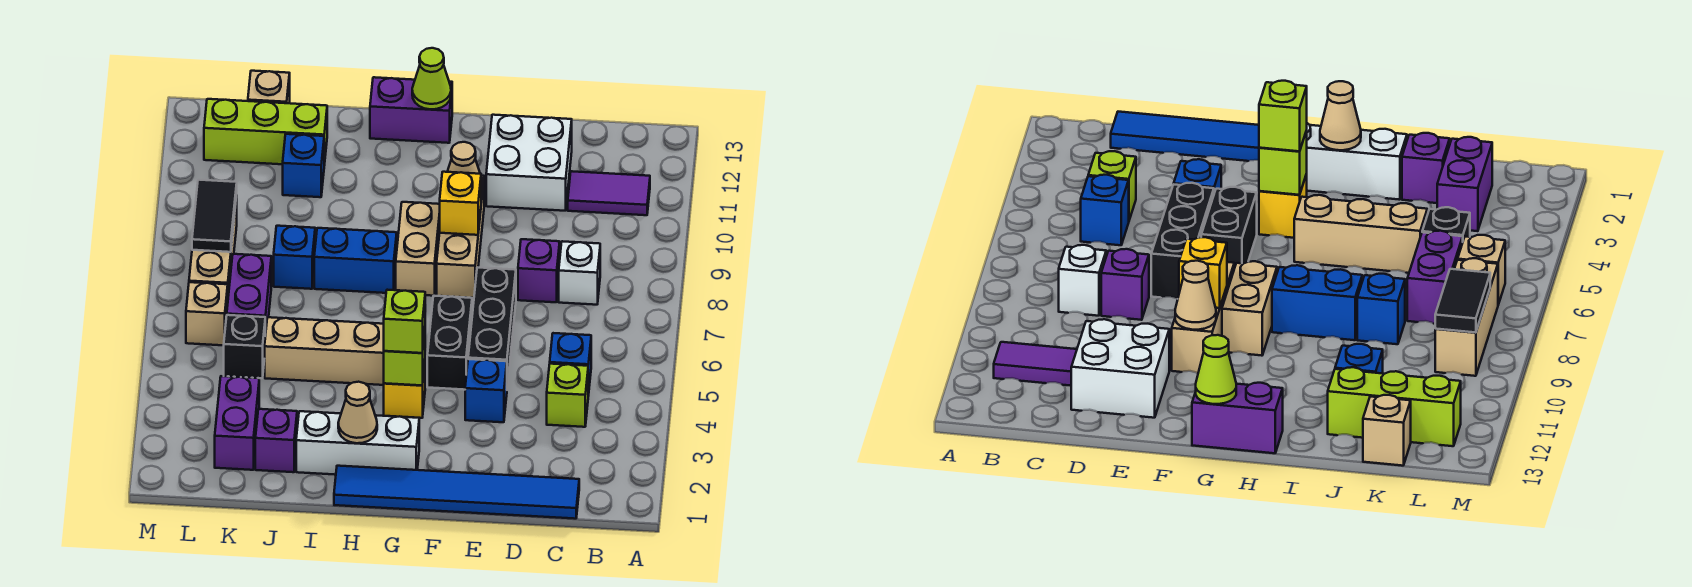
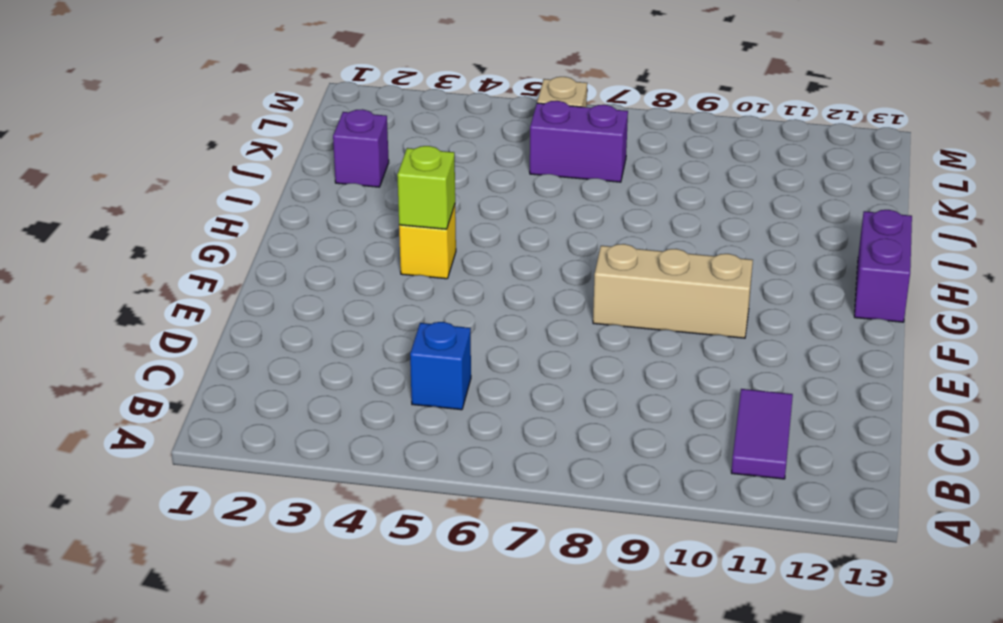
none -> blue tile C1:H1 level 1
none -> lime brick C4 level 1
none -> white brick C8 level 1
none -> purple brick D8 level 1

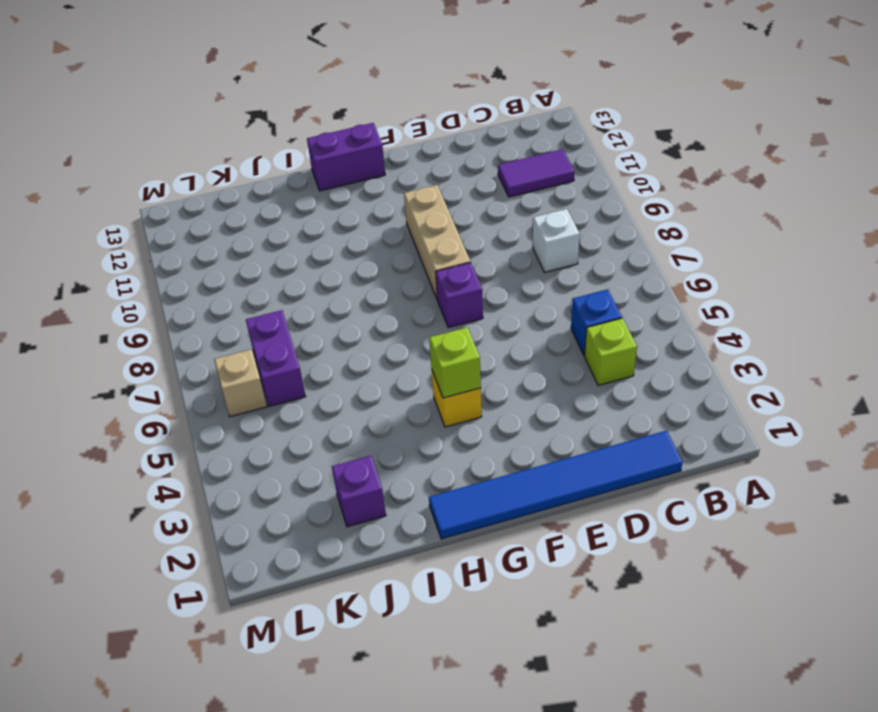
purple brick F7 level 1 -> purple brick D8 level 1
none -> white brick D11:E12 level 1
none -> blue brick E4 level 1
none -> black brick E5:E7 level 1
none -> black brick F5:F6 level 1

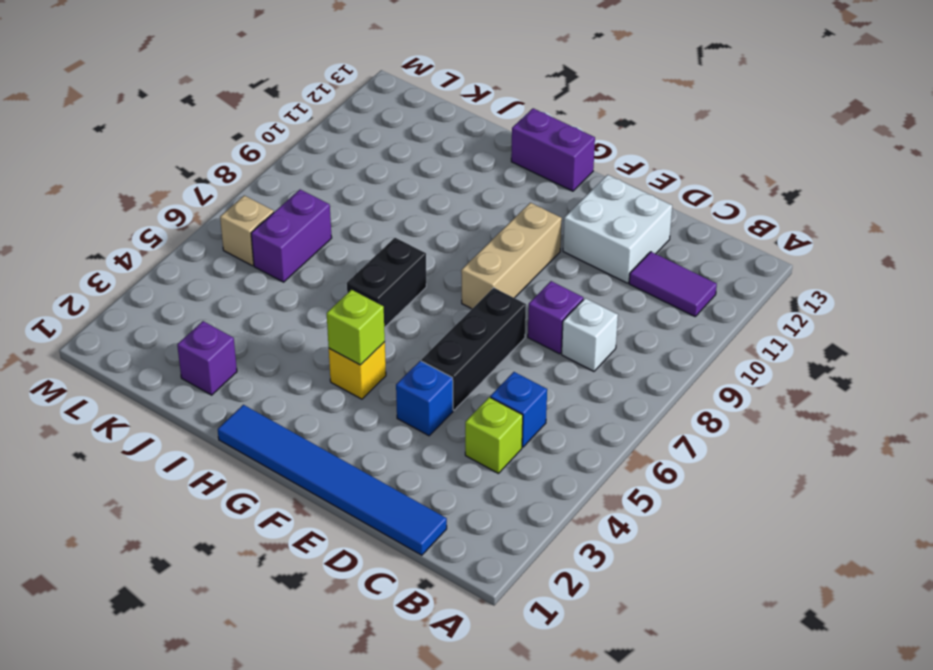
black brick H6:H7 level 1 -> black brick F5:F6 level 1
none -> white brick G2:I2 level 1
none -> tan brick G8:G9 level 1
none -> tan brick H5:J5 level 1
none -> blue brick H8:I8 level 1

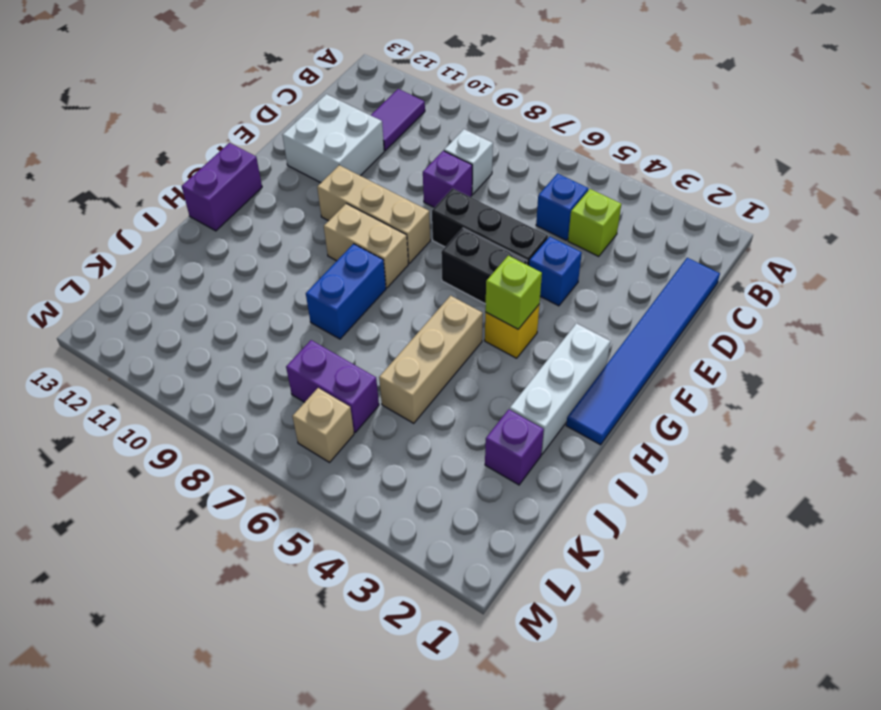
none -> blue brick J8 level 1
none -> blue brick J11 level 1
none -> lime brick J12:L12 level 1
none -> purple brick K2:K3 level 1

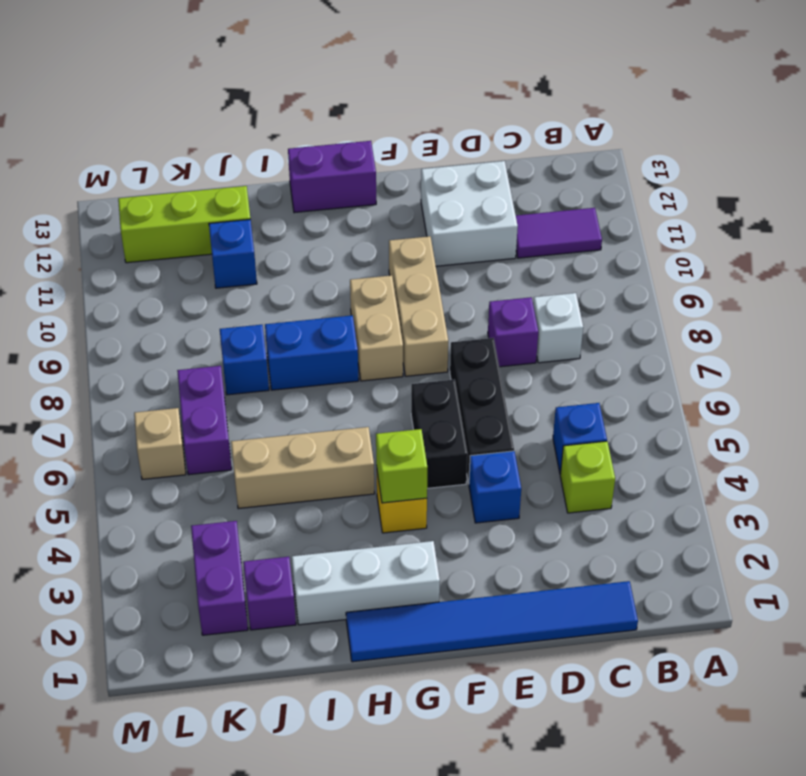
none -> black brick K5 level 1
none -> tan brick K13 level 1
none -> tan brick L7:L9 level 1
none -> yellow brick F9 level 2

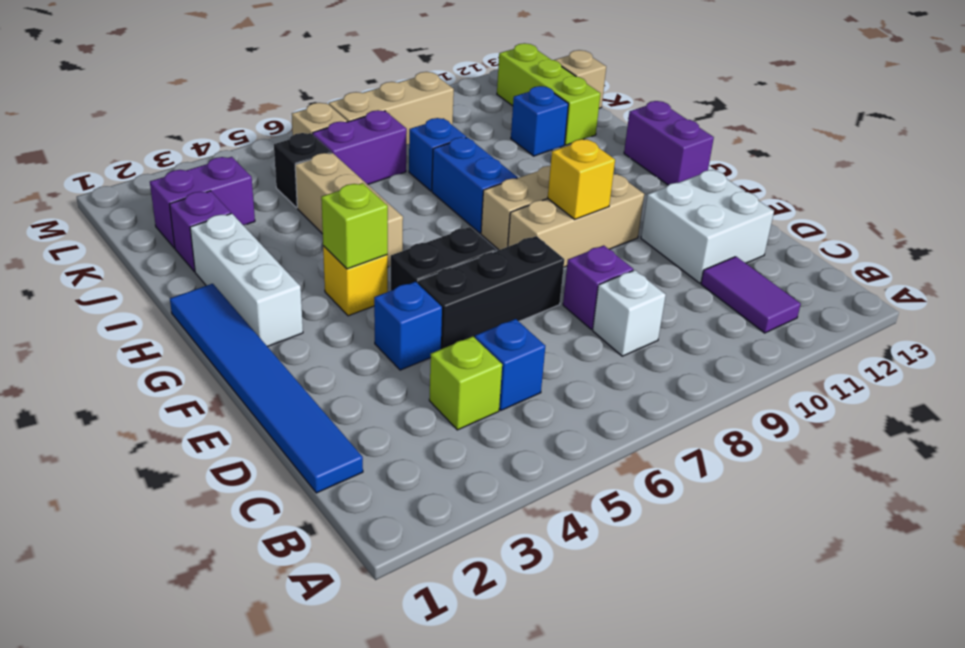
none -> tan cone F10 level 2
none -> lime cone G13 level 2
none -> tan cone H2 level 2
none -> black tile L8:L9 level 2

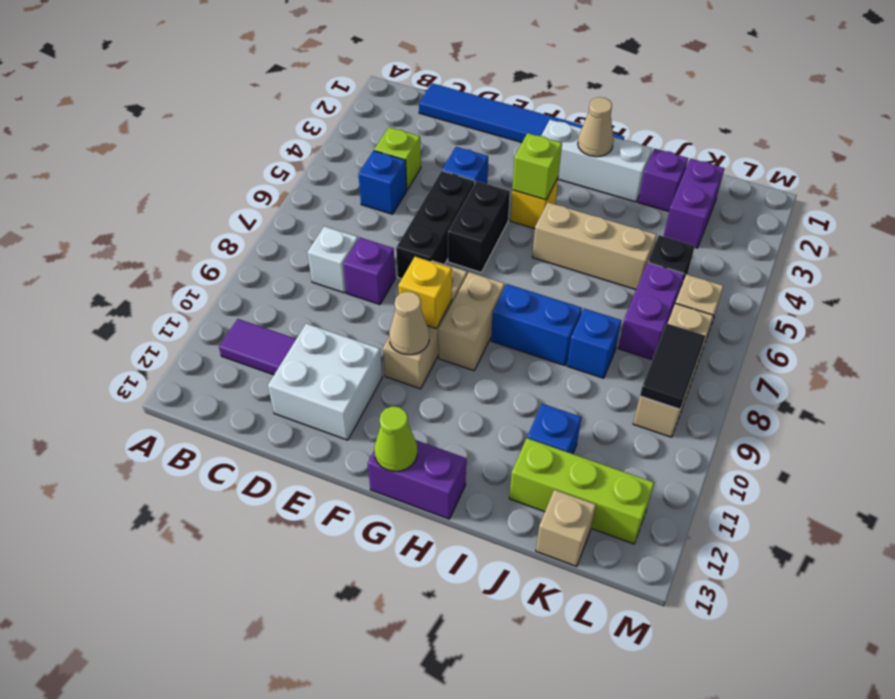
none -> lime brick G4 level 3

